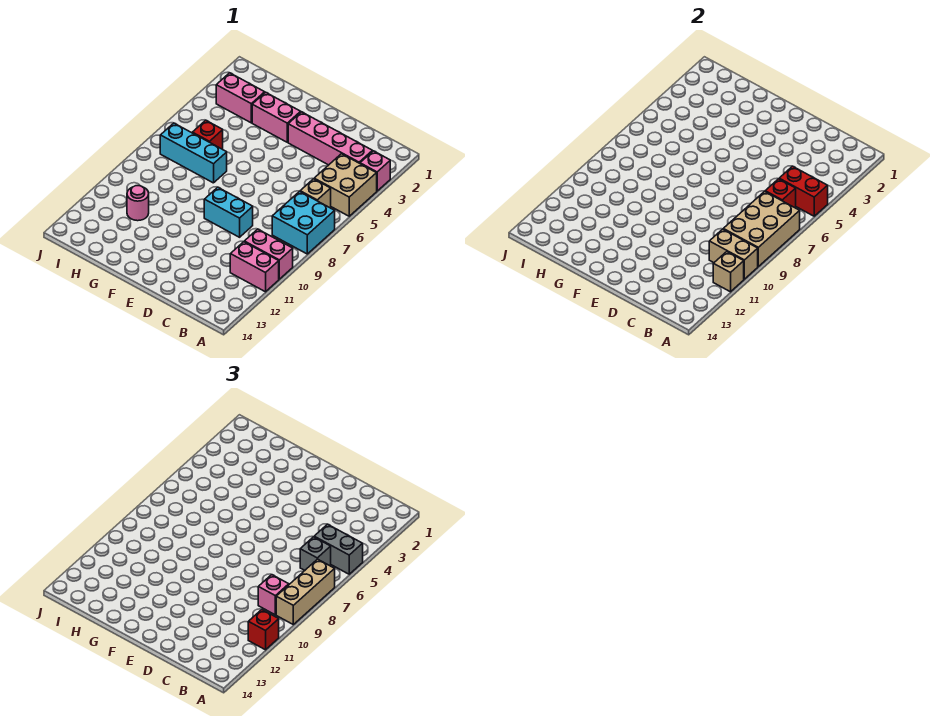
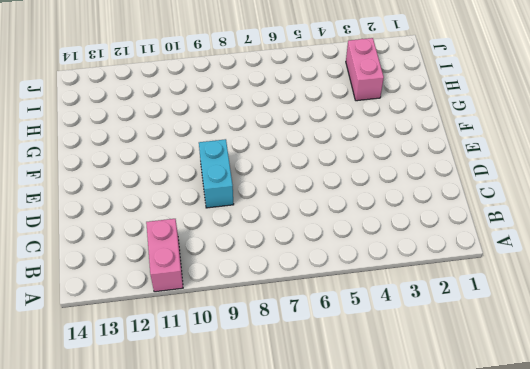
none -> pink brick A3 level 1
none -> tan brick A4:B5 level 1
none -> cyan brick A7:B8 level 1

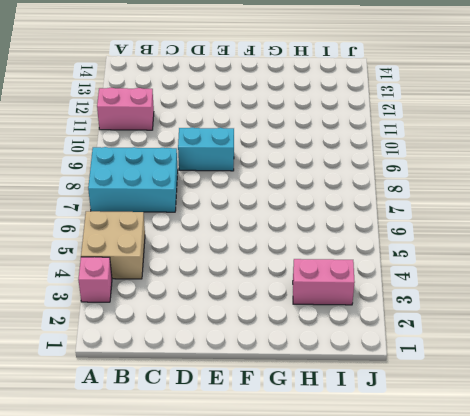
cyan brick A7:C8 level 1 -> cyan brick A7:B8 level 1
none -> pink brick A10:B10 level 1
none -> pink brick B3:E3 level 1
none -> tan brick B6 level 1

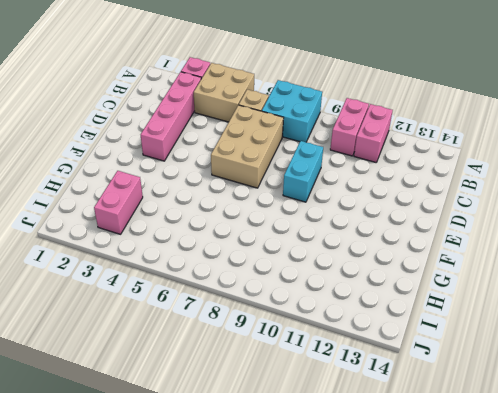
tan brick C6:E7 level 1 -> tan brick A7:B9 level 2
none -> pink brick F3:G3 level 1
none -> cyan brick G7:I7 level 1
none -> red brick H6 level 1

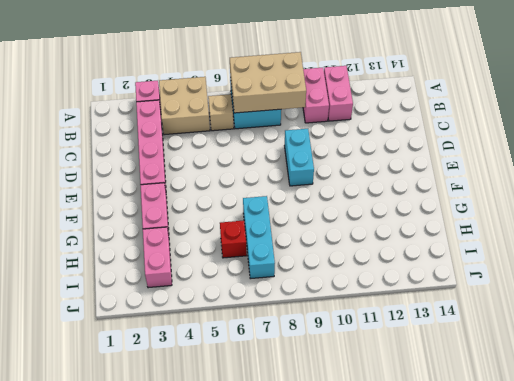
none -> pink round brick H11 level 1
none -> red brick A5:B5 level 2
none -> tan brick A10:B10 level 2

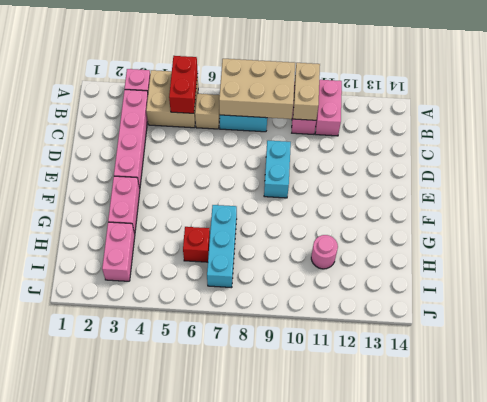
none -> tan brick A11 level 2
none -> red brick B6 level 2
none -> grey brick A5:B5 level 3

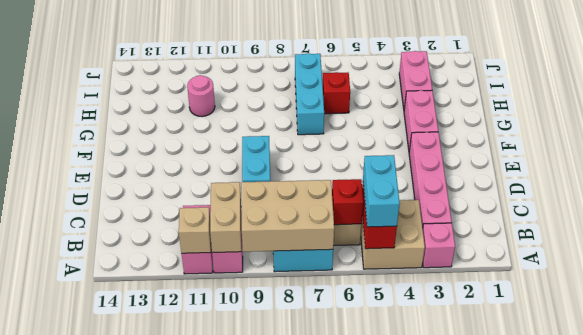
cyan brick A5:B5 level 3 -> grey brick A5:B5 level 3
none -> tan brick A7:A9 level 3
none -> red brick A11 level 3
none -> grey brick B6 level 3

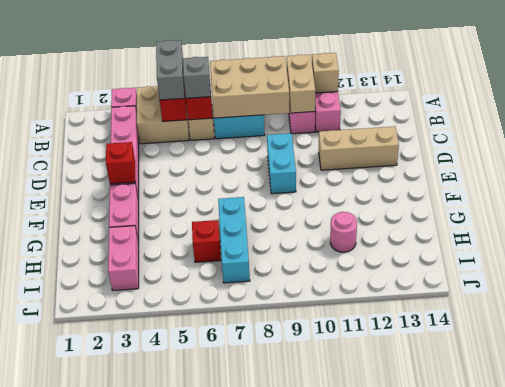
tan brick D11:D13 level 1 -> tan brick A7:A9 level 3
red brick E3 level 2 -> red brick A11 level 3
none -> pink brick B9 level 3

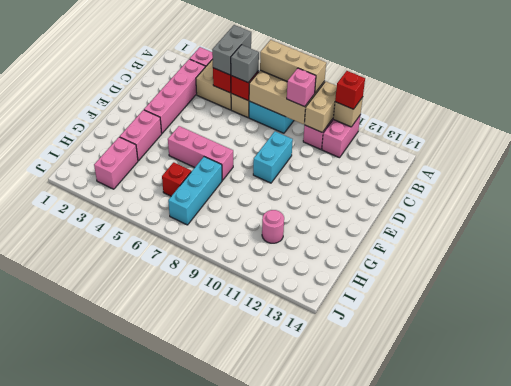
pink brick F5:F7 level 1 -> none

